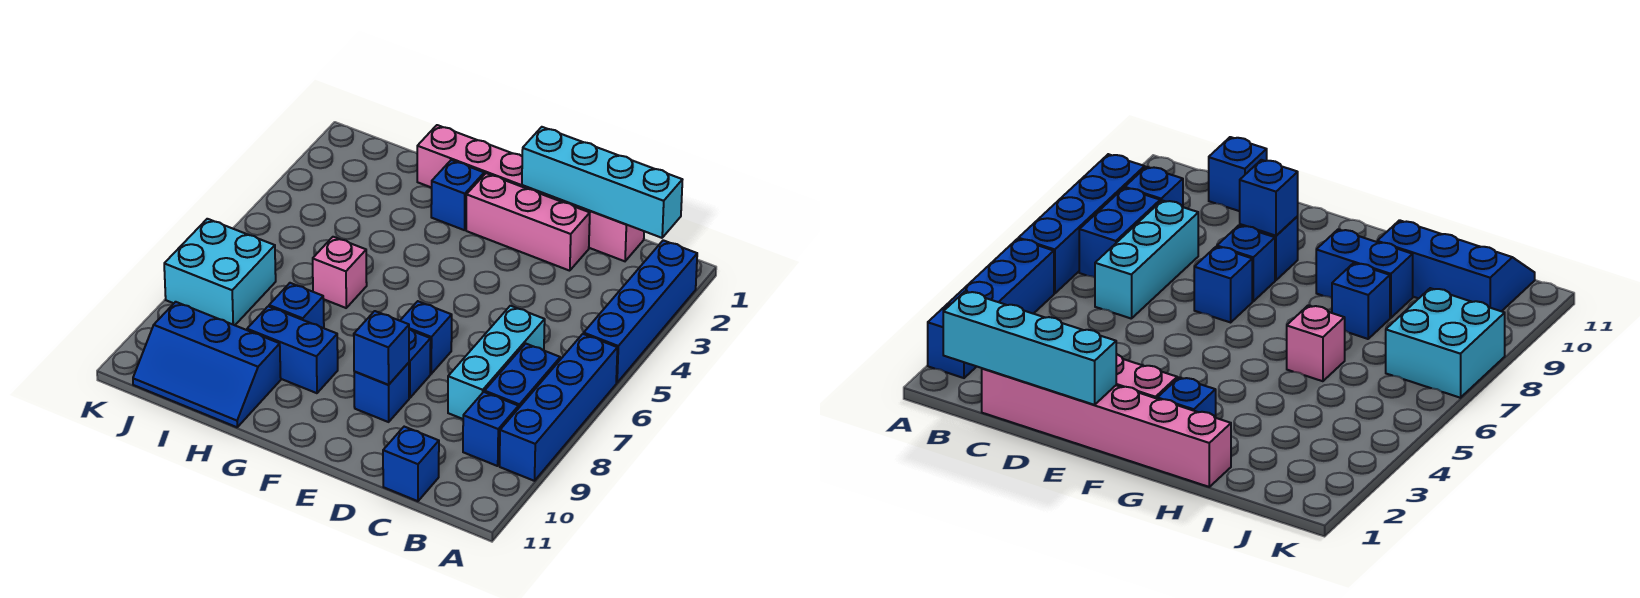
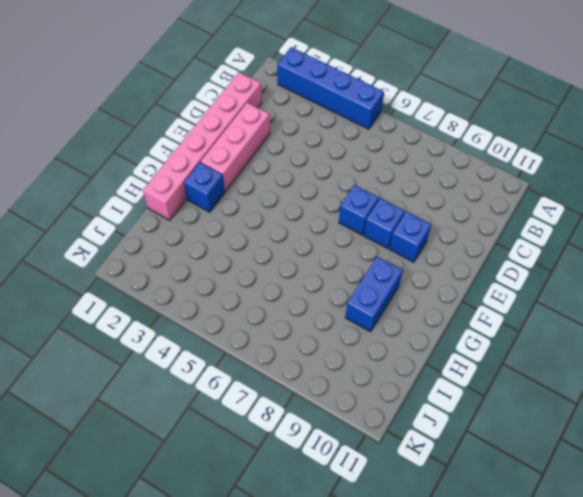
none -> blue brick A6:A9 level 1
none -> blue brick B7:B8 level 1
none -> blue brick B9 level 1

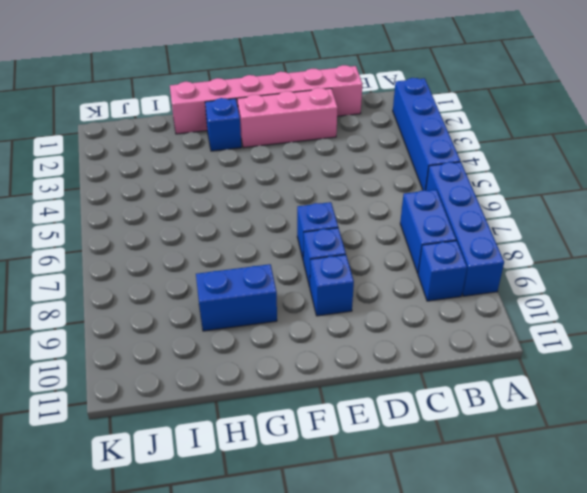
none -> cyan brick C6:C8 level 1
none -> blue brick C11 level 1
none -> pink brick H6 level 1

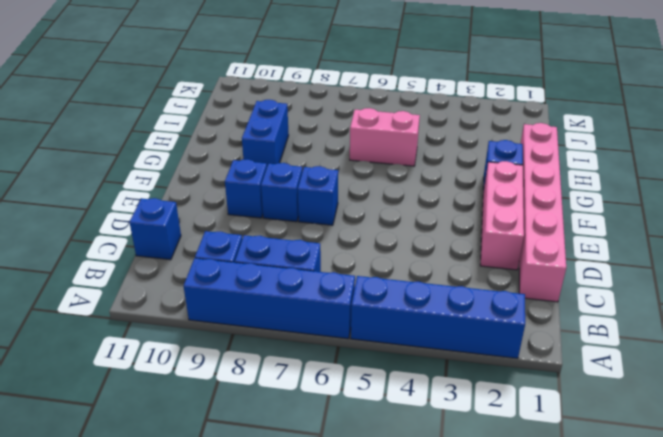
pink brick H5:H6 level 1 -> pink brick H6 level 1
none -> cyan brick C6:C8 level 1
none -> blue brick H8 level 1
none -> blue slope H10:J11 level 1 top 10

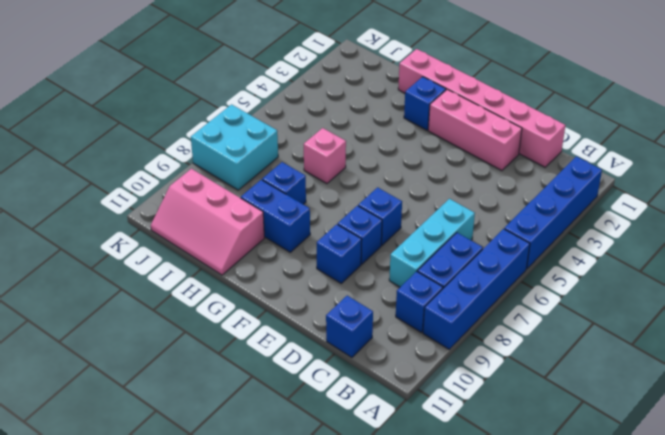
pink slope H10:J11 level 1 top 10 -> blue slope H10:J11 level 1 top 10
none -> cyan brick B1:E1 level 2
none -> blue brick E9 level 2

